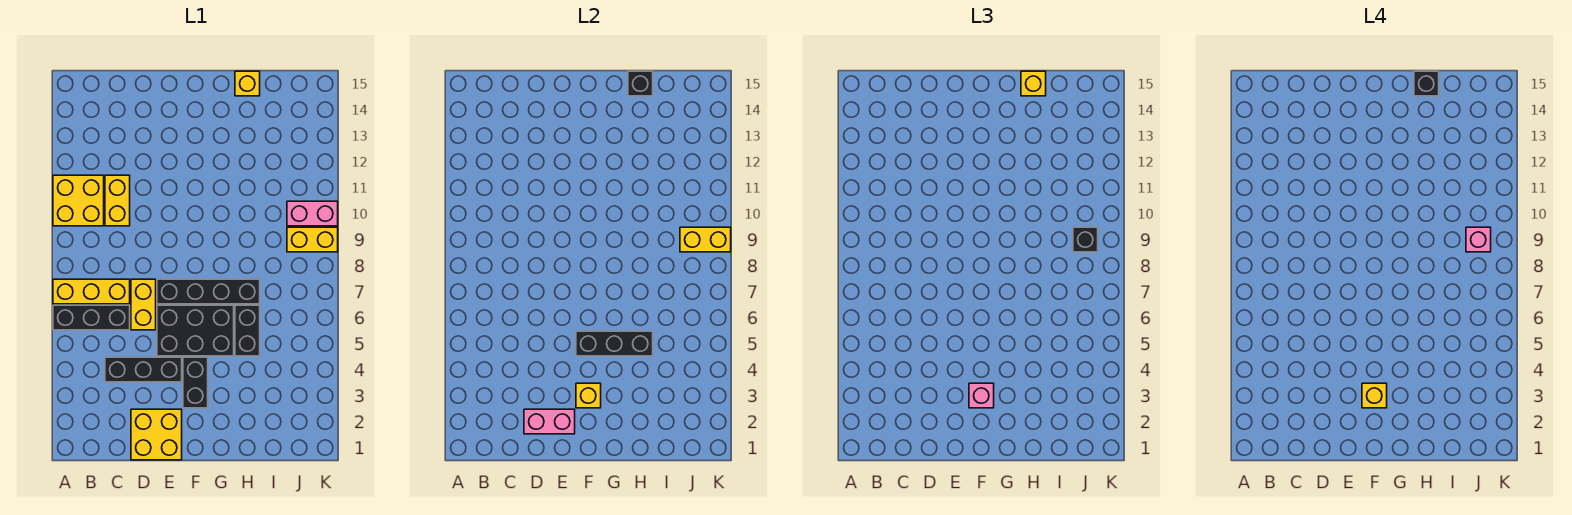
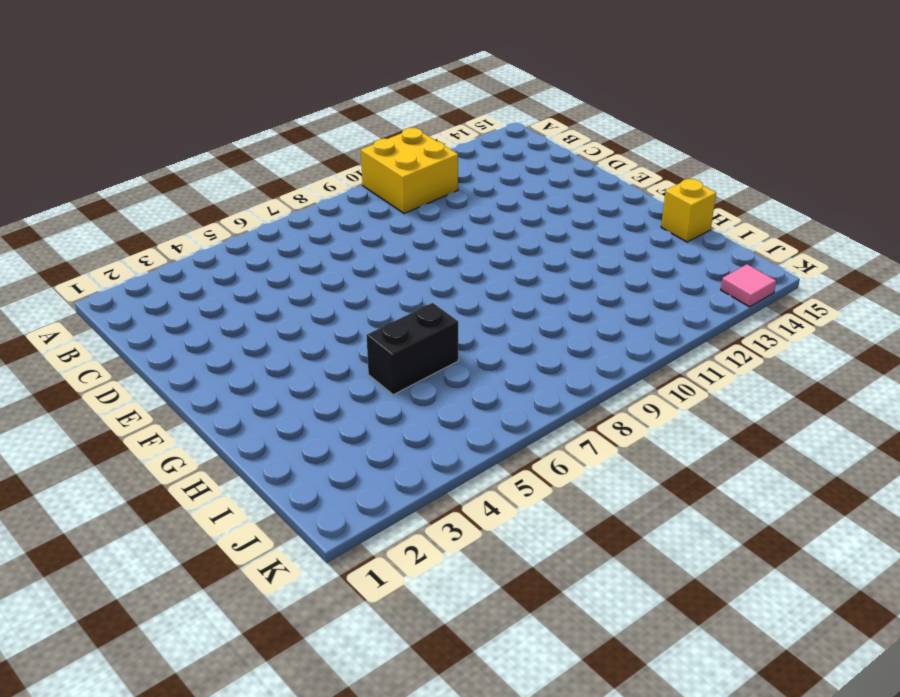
pink tile K14 level 1 -> none
none -> black brick A6:C6 level 1
none -> yellow brick A7:C7 level 1
none -> black brick C4:E4 level 1

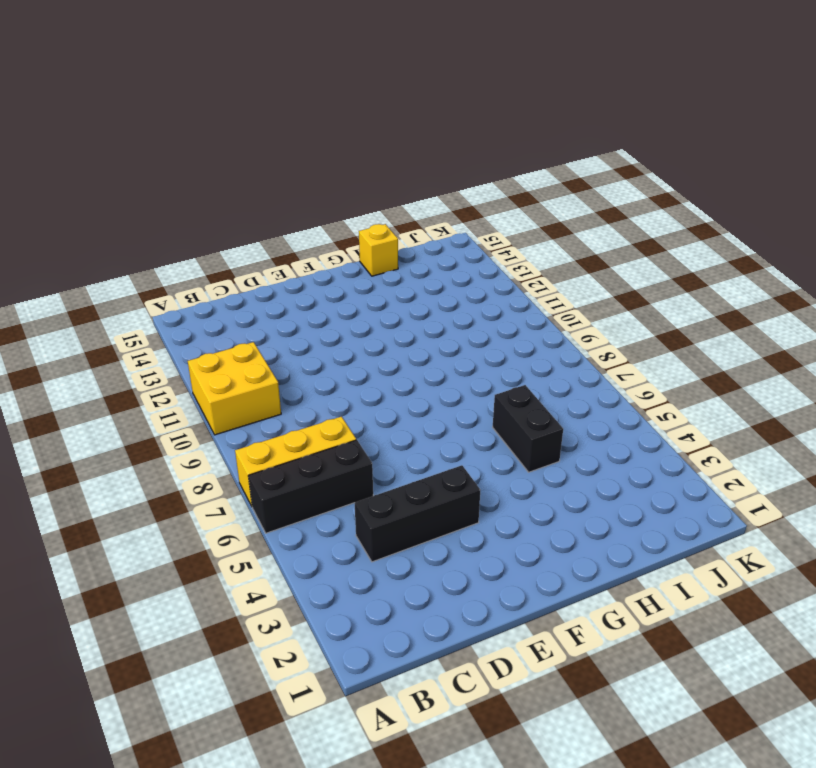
none -> yellow brick C10:C11 level 1
none -> yellow brick D1:E2 level 1
none -> yellow brick D6:D7 level 1

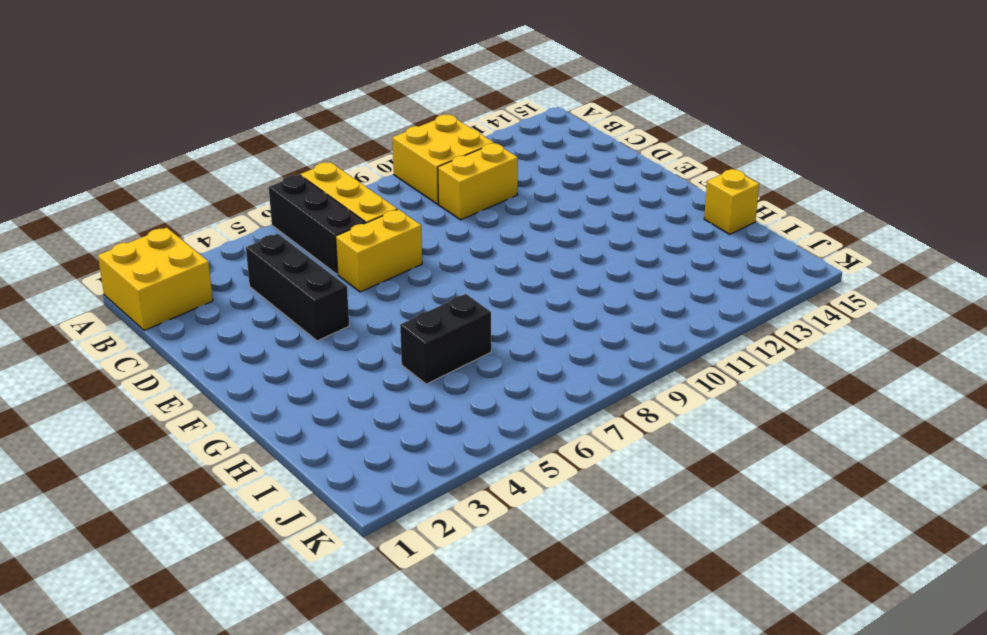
yellow brick A1:B2 level 1 -> yellow brick D1:E2 level 1
none -> black brick E5:G6 level 1
none -> black brick E7:H7 level 1
none -> black brick F3:F4 level 1

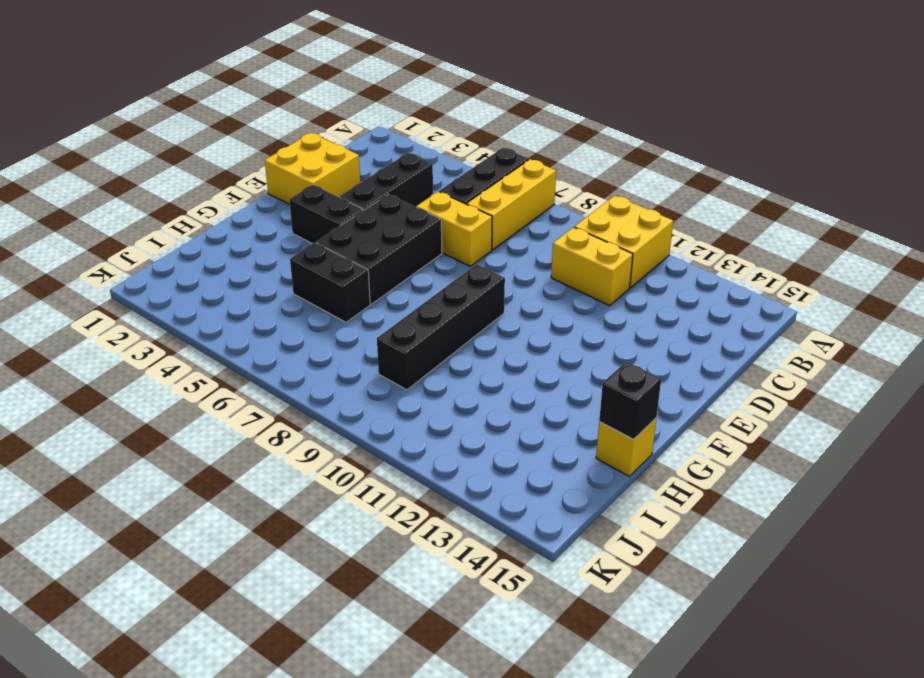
black brick F9:I9 level 1 -> black brick E7:H7 level 1
none -> yellow brick J9:K9 level 1
none -> pink brick J10:K10 level 1
none -> pink brick D2:E2 level 2

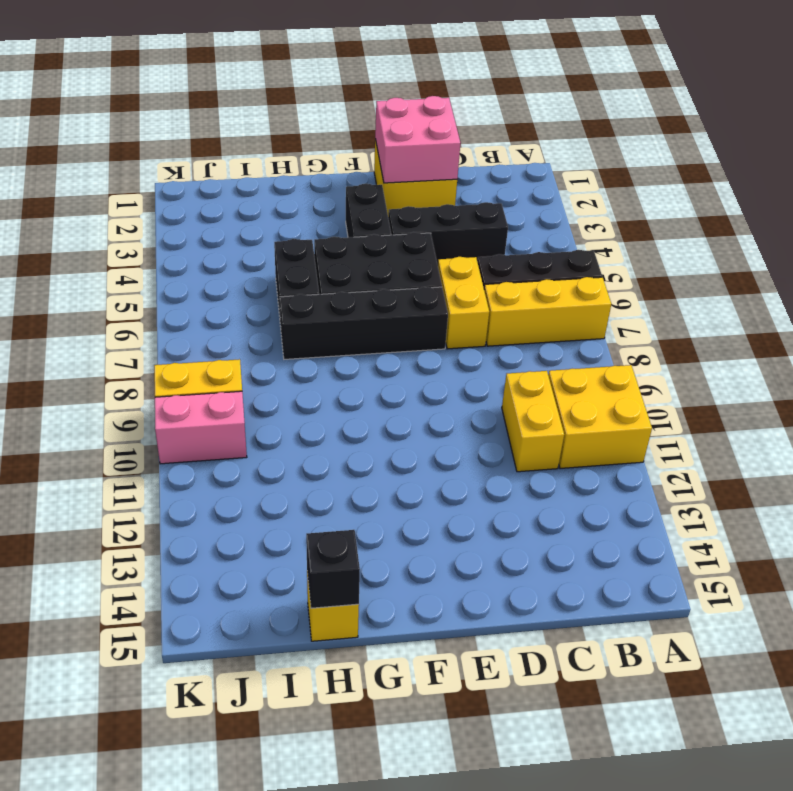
pink brick D1:E2 level 2 -> pink brick D2:E2 level 2
none -> yellow brick F3 level 2
none -> black brick F5:H5 level 2
none -> yellow brick J9:K9 level 2

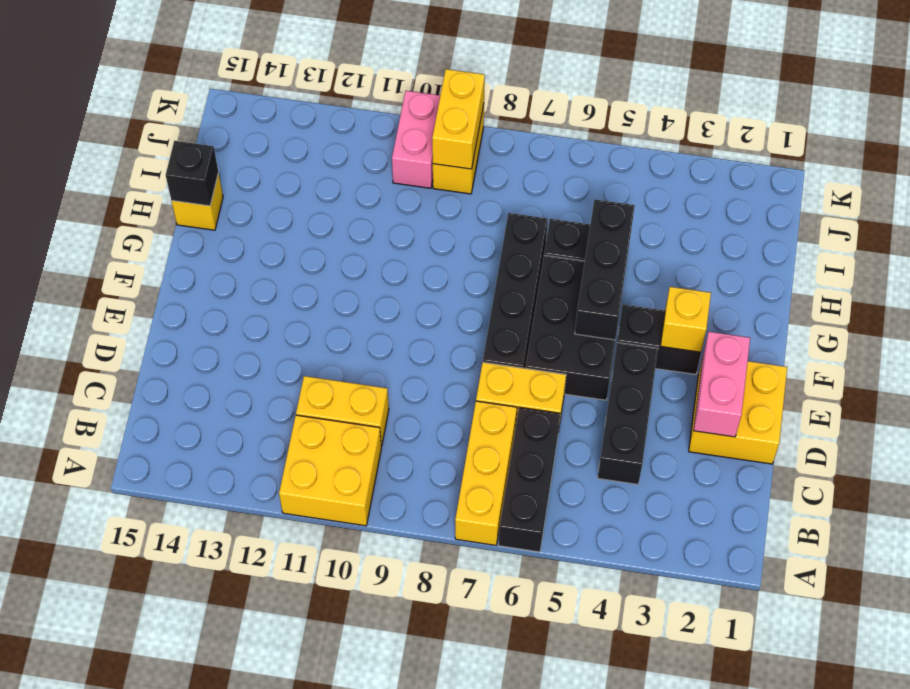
none -> pink brick F3 level 3
none -> yellow brick H15 level 3
none -> black brick J9 level 3

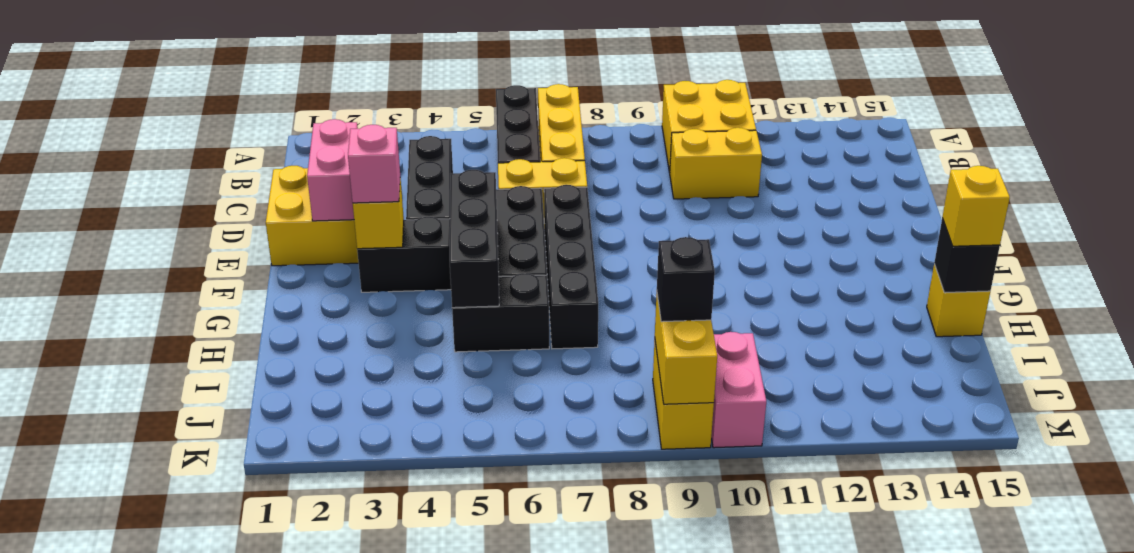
none -> yellow brick F3 level 4
none -> black brick H15 level 4
none -> pink brick J9 level 4

